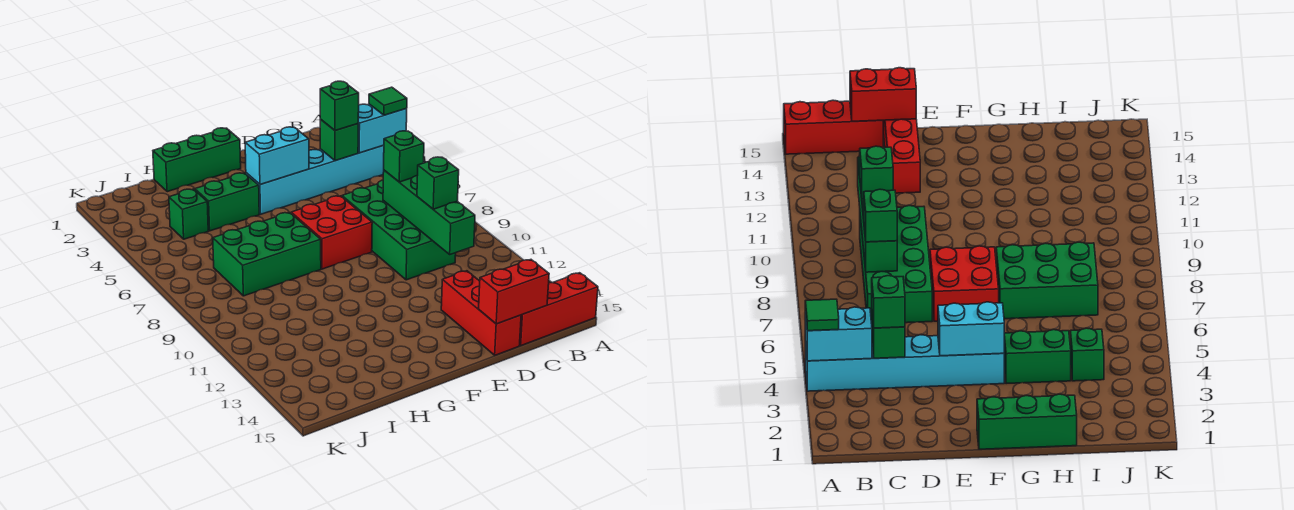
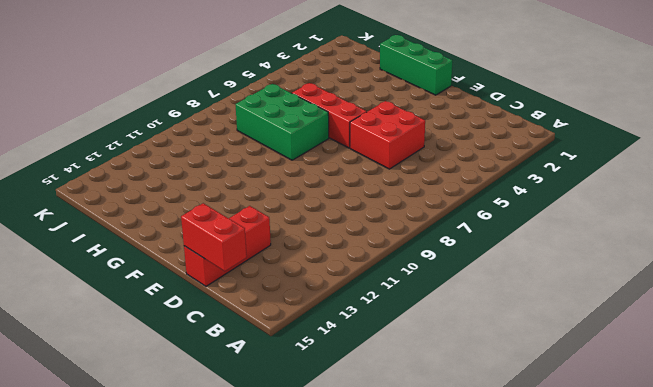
red brick D5:E6 level 1 -> red brick E7:F8 level 1
red brick F6:H6 level 1 -> red brick A15:C15 level 1
none -> cyan brick A4:F4 level 1
none -> green brick C7:D10 level 1
none -> green brick G4:H4 level 1

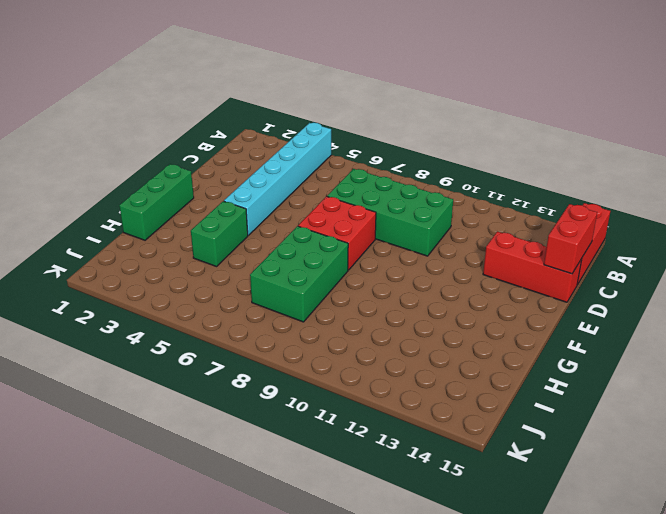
none -> green brick I4 level 1
none -> cyan brick A4:B4 level 2
none -> green brick C4 level 2

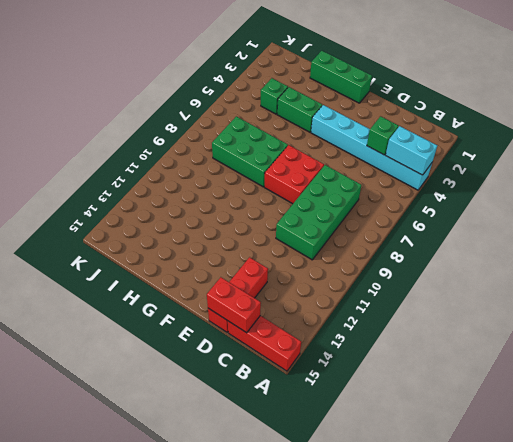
none -> green brick C8:C11 level 2
none -> cyan brick E4:F4 level 2
none -> green tile A4 level 3

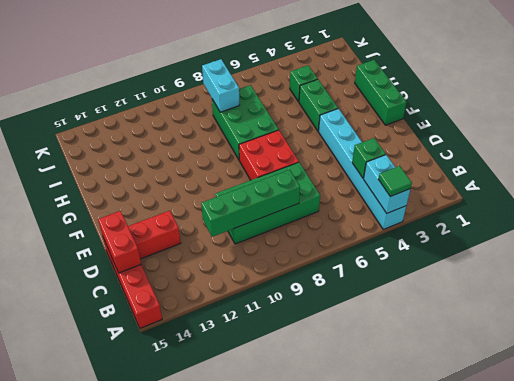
cyan brick I8:J8 level 2 -> cyan brick E4:F4 level 2
none -> green brick C4 level 3
none -> green brick C8 level 3
none -> green brick C10 level 3

